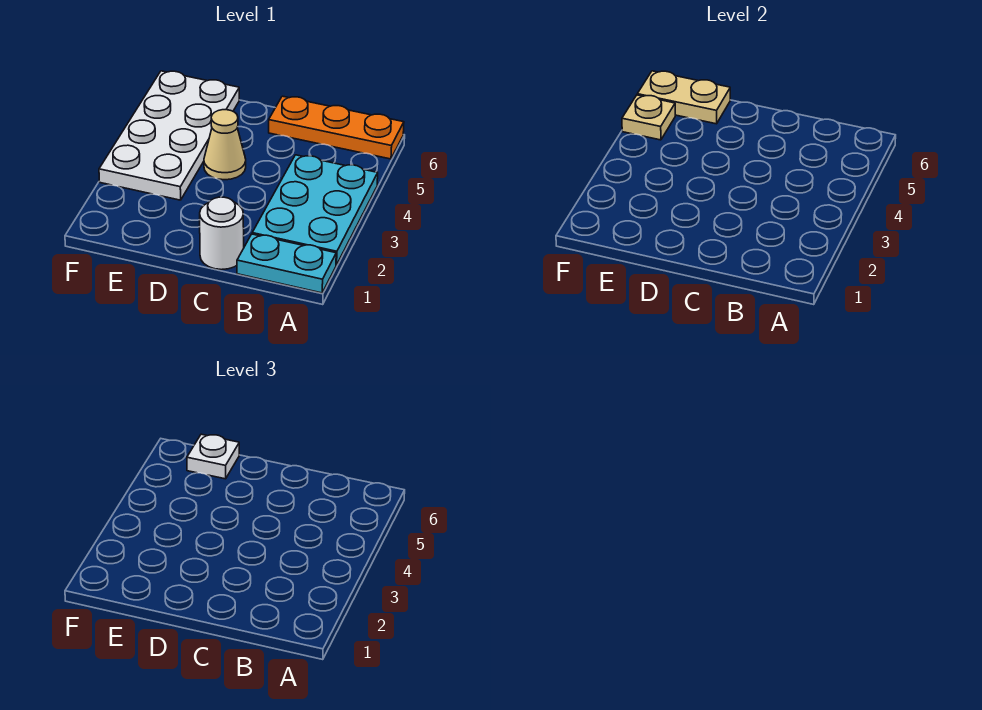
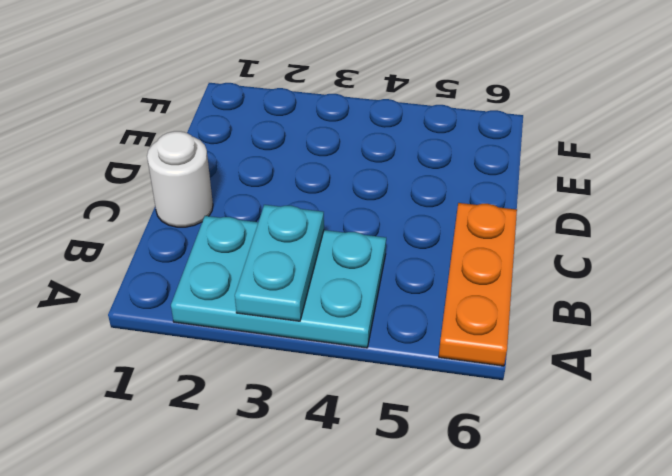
cyan plate A3:B3 level 2 -> cyan plate A1:B1 level 1
none -> tan cone D4 level 1
none -> white plate E3:F6 level 1

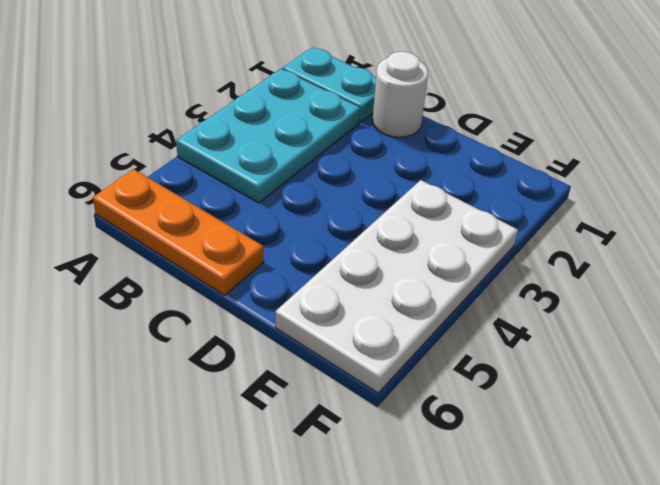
none -> tan cone D4 level 1
none -> tan plate E6:F6 level 2

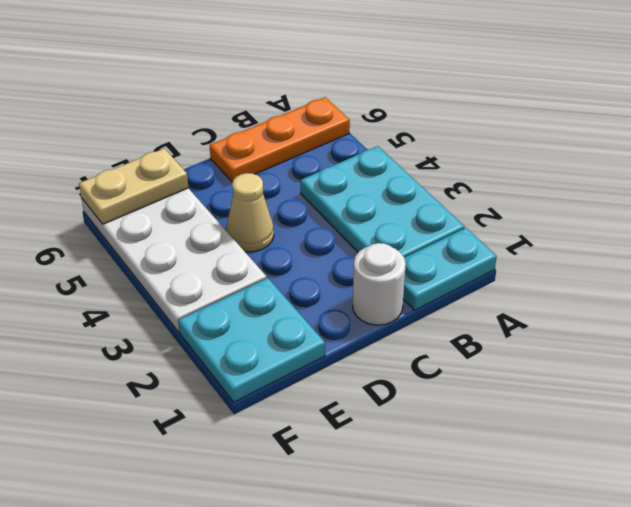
cyan plate E1:F2 level 1 -> none
none -> tan plate F5 level 2
none -> white plate E6 level 3

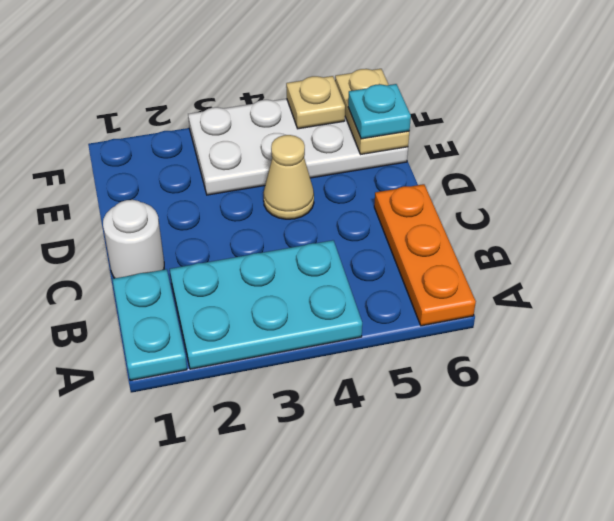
cyan plate E6 level 3 -> white plate E6 level 3

